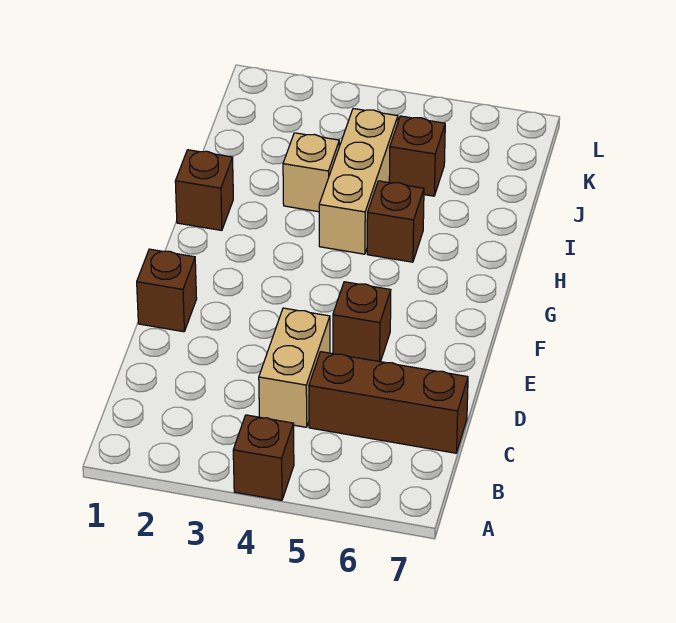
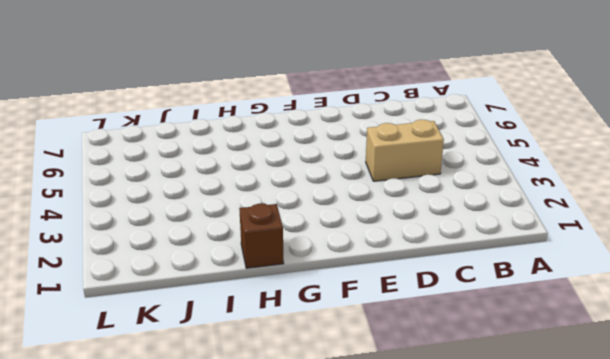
none -> brown brick A4 level 1
none -> brown brick C5:C7 level 1

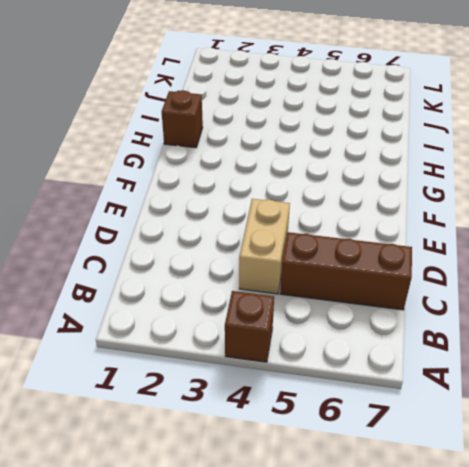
none -> brown brick E1 level 1
none -> brown brick E5 level 1

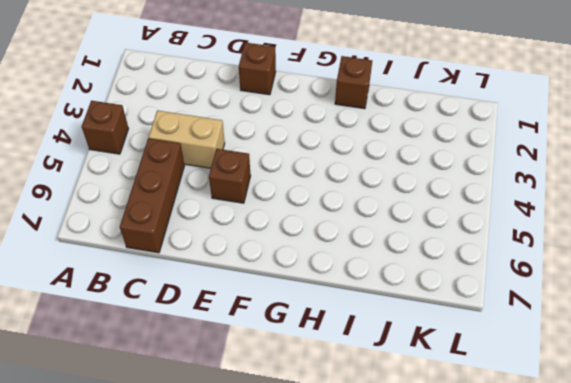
none -> tan brick H4:J4 level 1
none -> brown brick H5 level 1

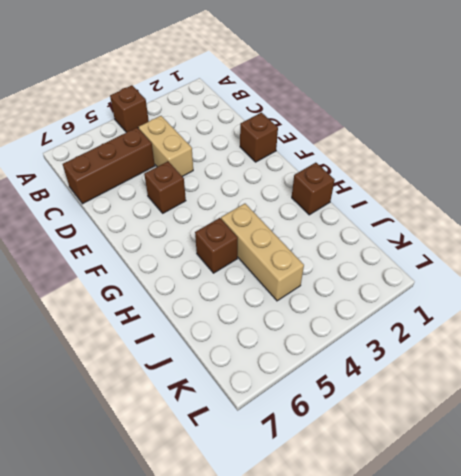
none -> tan brick I3 level 1
none -> brown brick J5 level 1

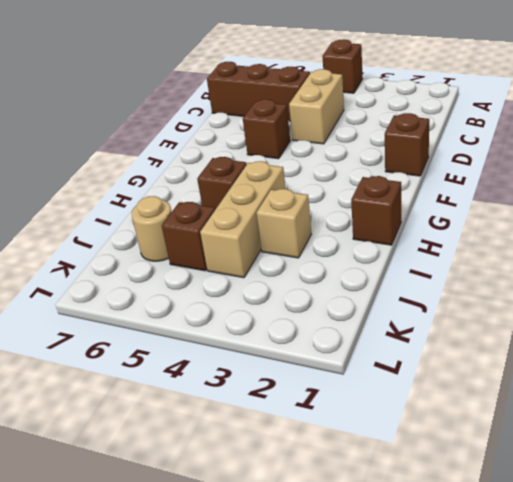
tan round brick J6 level 1 -> none

